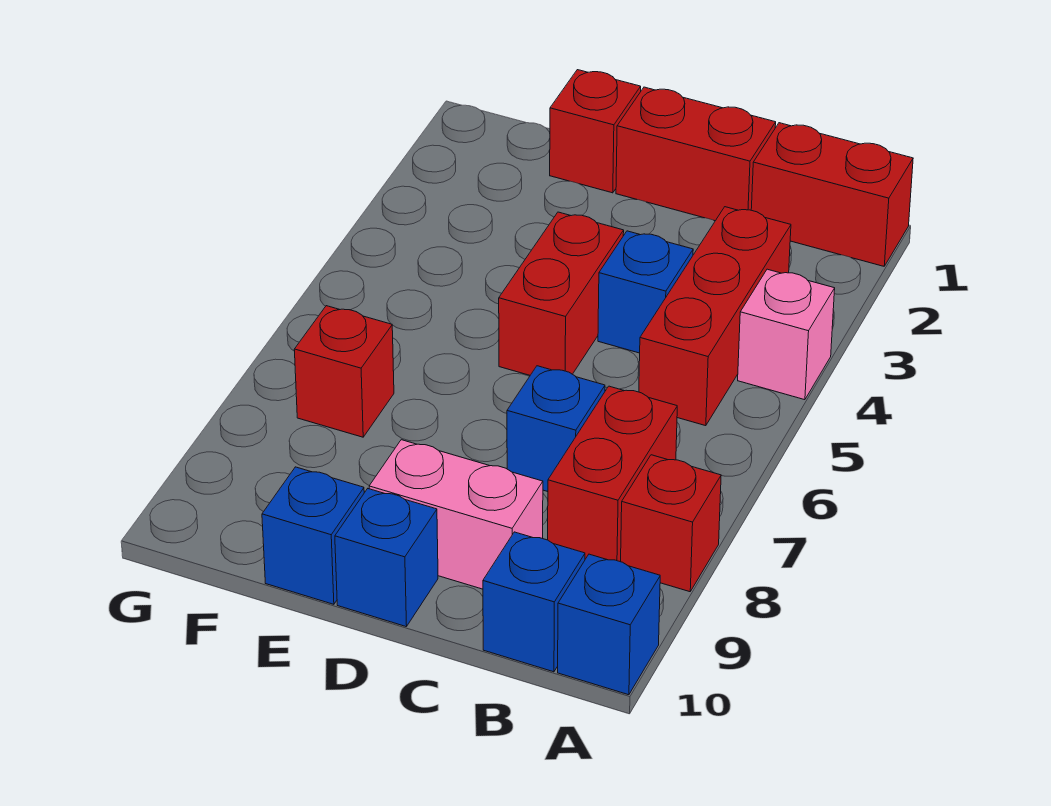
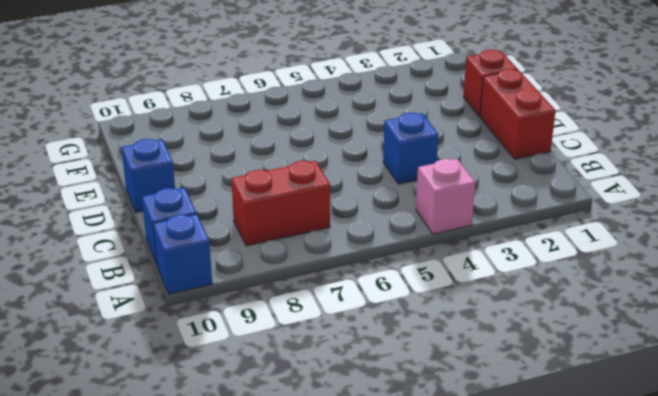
none -> red brick A1:B1 level 1
none -> red brick A8 level 1
none -> red brick B3:B5 level 1

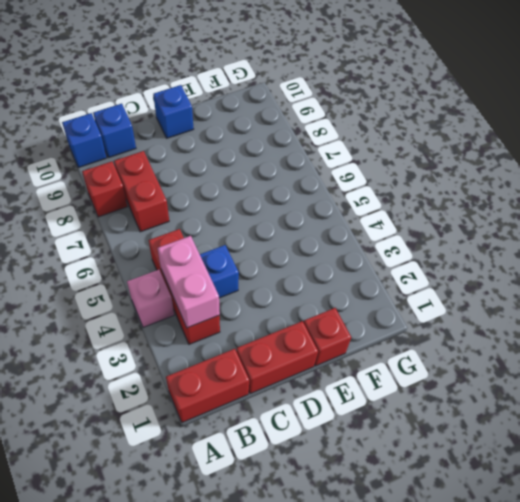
pink brick B3:B4 level 2 -> pink brick C9:D9 level 1
none -> blue brick C7 level 1
none -> red brick D4:D5 level 1
none -> blue brick E10 level 1

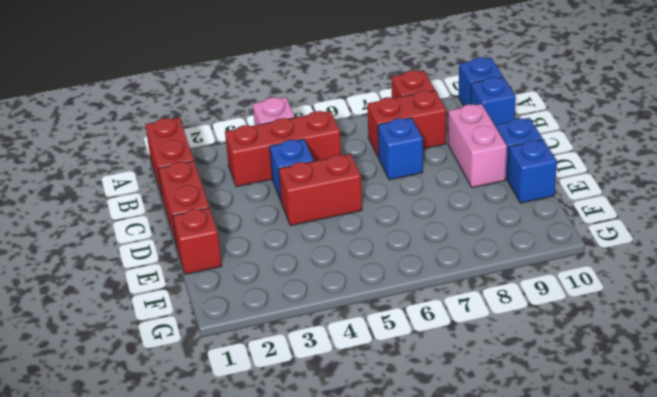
none -> red brick F7 level 1

